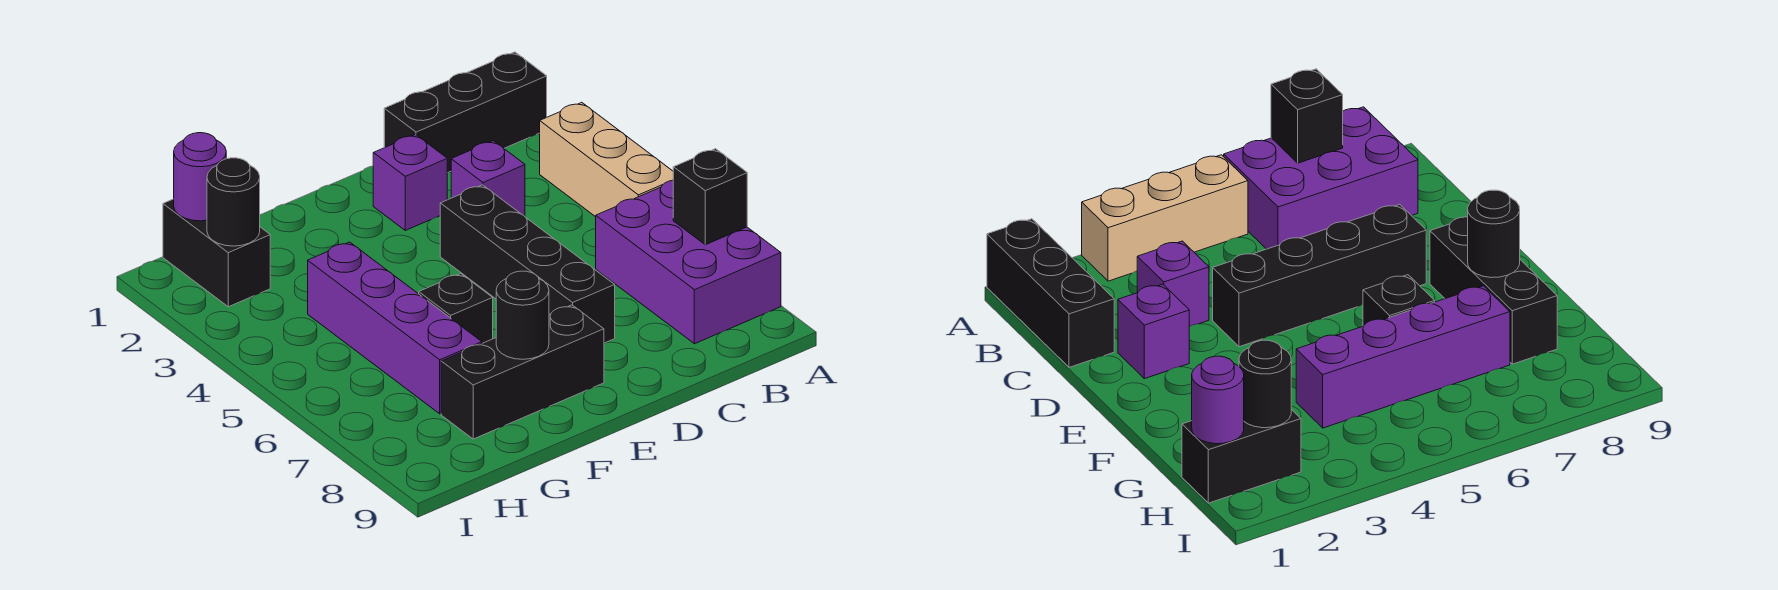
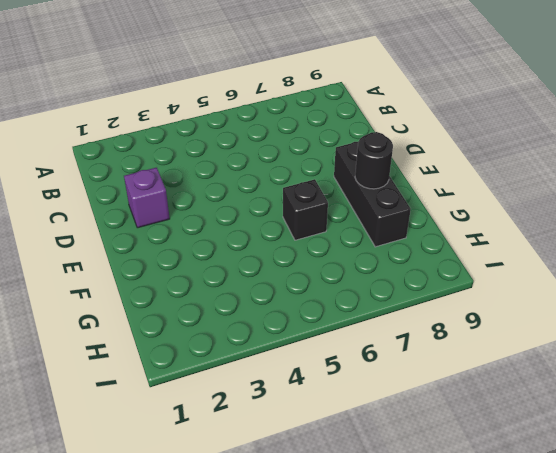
none -> black brick A1:C1 level 1
none -> tan brick A3:A5 level 1
none -> purple brick A6:B8 level 1

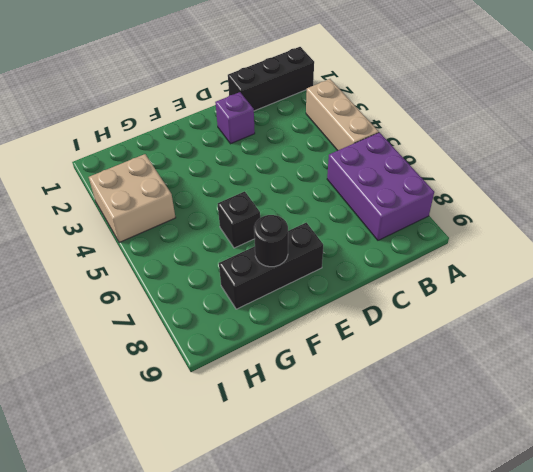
tan brick H3:I4 level 1 -> none
none -> purple brick C3 level 1
none -> black brick D4:D7 level 1
none -> purple brick G4:G7 level 1

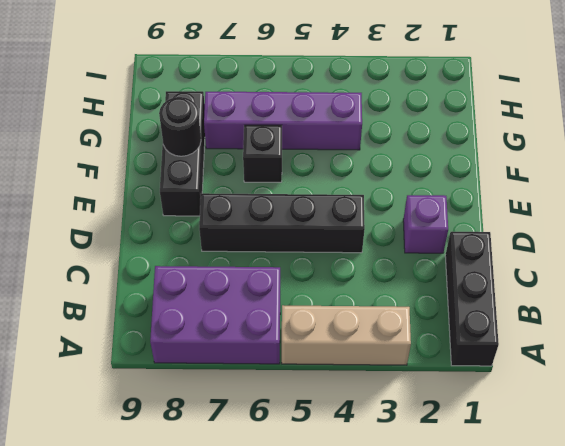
none -> purple brick C3 level 1
none -> black brick H1:H2 level 1
none -> black brick A7 level 2

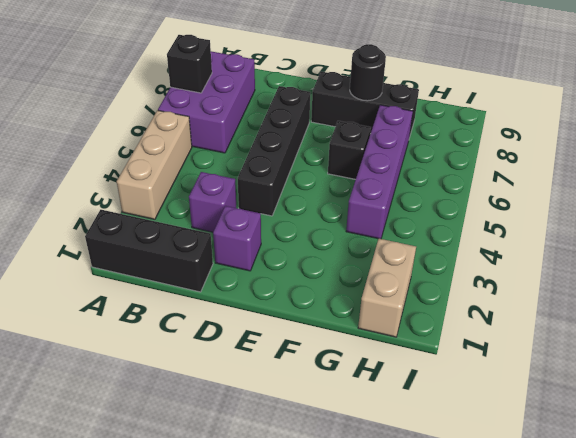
tan brick H1:H2 level 1 -> black brick H1:H2 level 1
none -> purple round brick H1 level 2
none -> black round brick H2 level 2

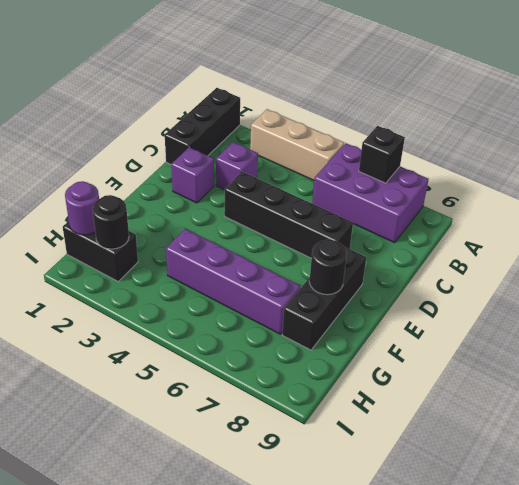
none -> black brick F6 level 1

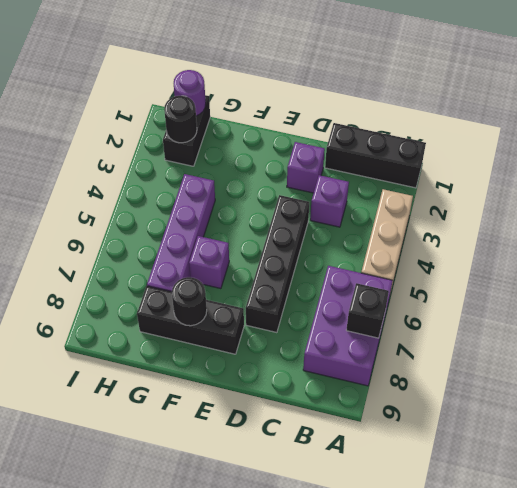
purple brick F6 level 1 -> black brick F6 level 1

